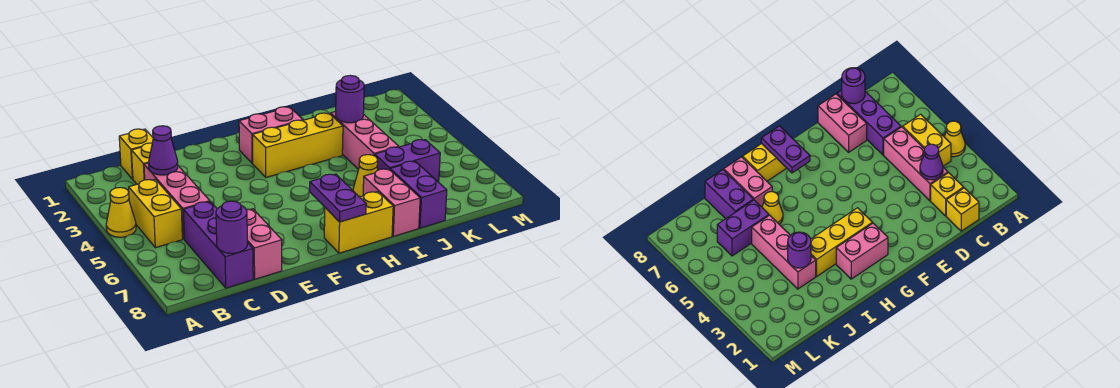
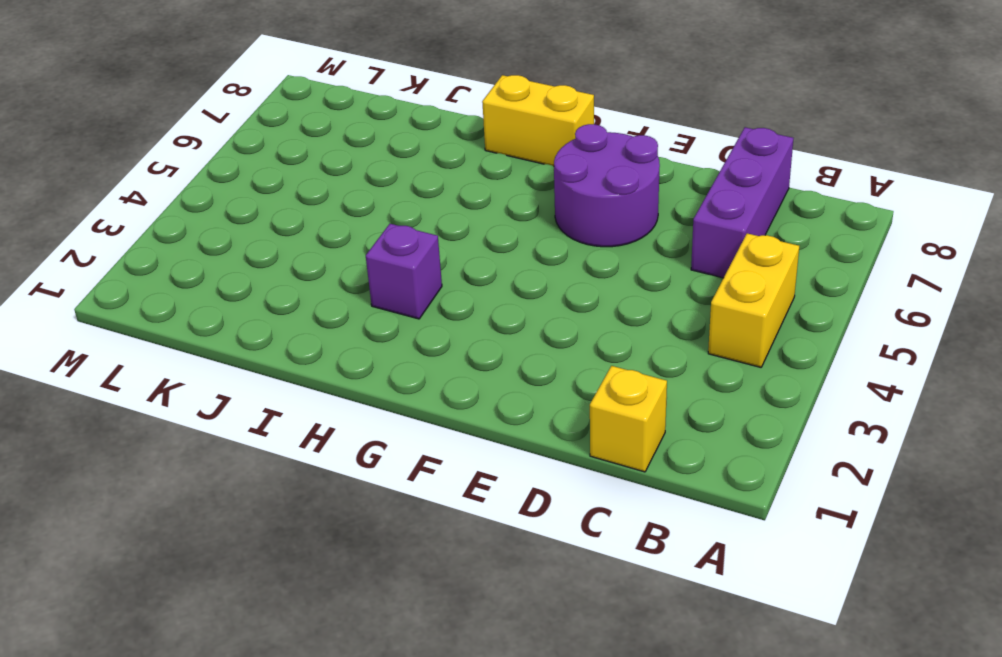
purple round brick E6:F7 level 1 -> none
purple brick H3 level 1 -> yellow brick G3:I3 level 1
none -> yellow cone A4 level 1
none -> yellow brick C2 level 1
none -> pink brick C3:C5 level 1

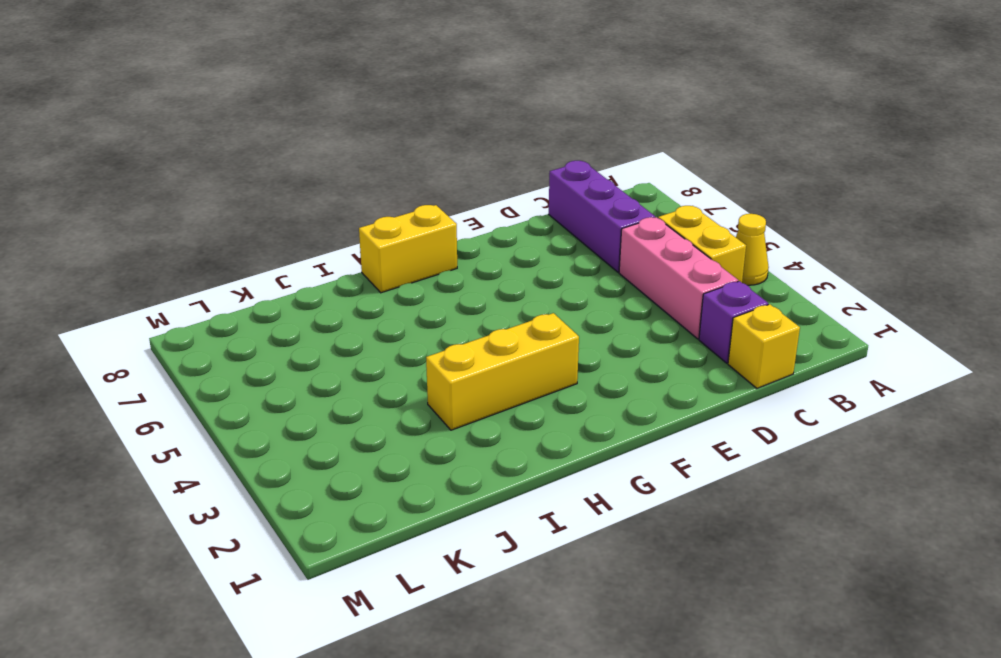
purple brick C2 level 1 -> yellow brick C2 level 1
none -> pink brick D7:D8 level 1
none -> pink brick G2:H2 level 1
none -> yellow cone I6 level 1

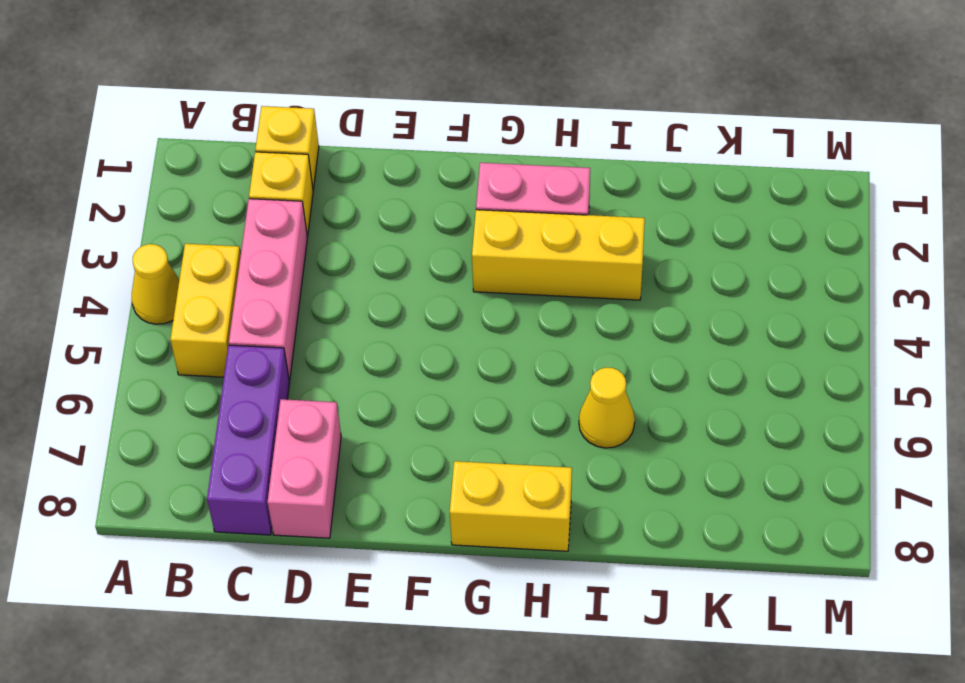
none -> pink brick I7:I8 level 1
none -> pink brick J3:J5 level 1
none -> purple brick J6:K6 level 1

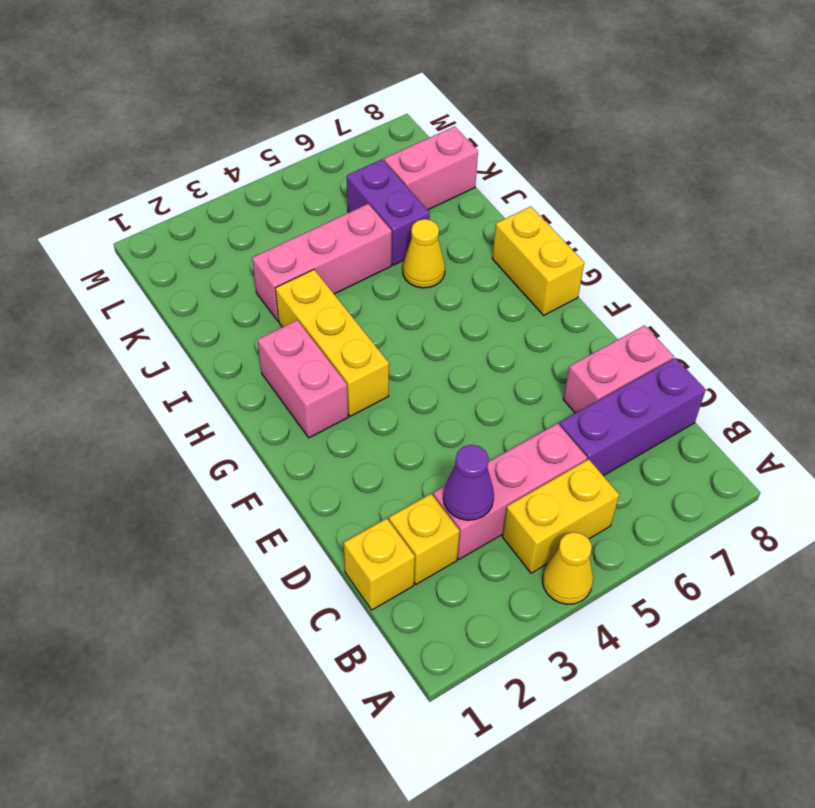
pink brick K7:K8 level 1 -> pink brick I7:I8 level 1
none -> purple brick J7:J8 level 1
none -> purple round brick C8 level 2
none -> purple plate G7:G8 level 2

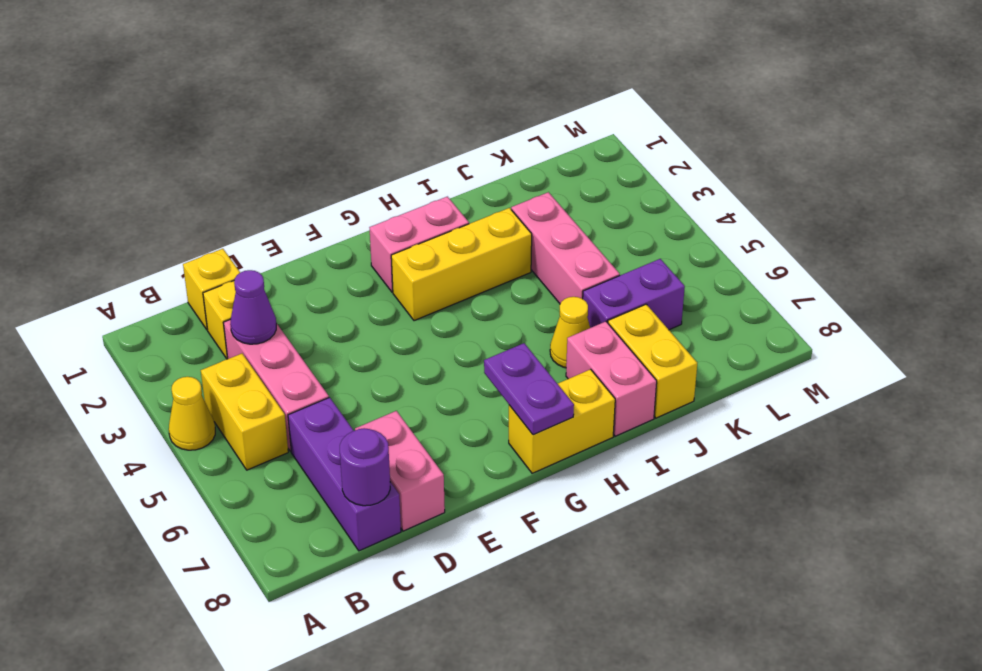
yellow brick J7:J8 level 1 -> purple brick J7:J8 level 1
none -> purple round brick J3 level 2

